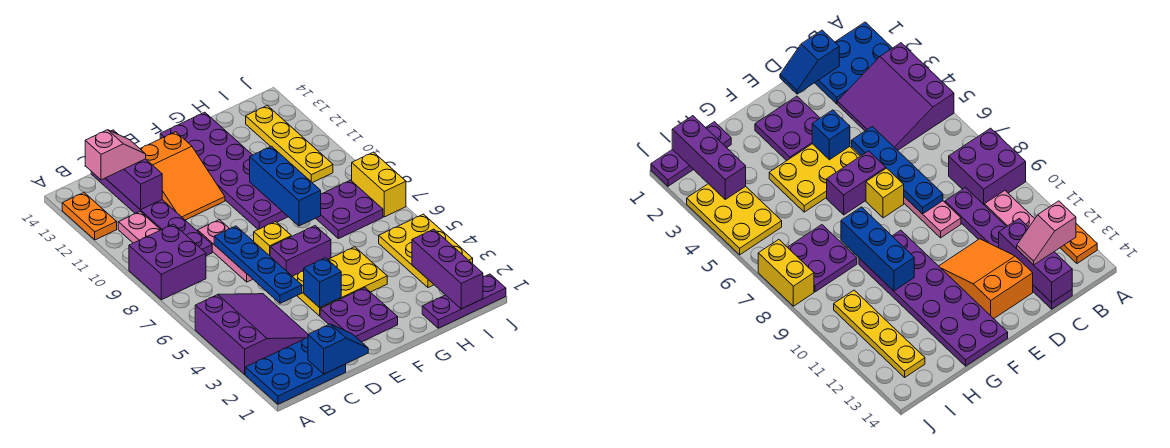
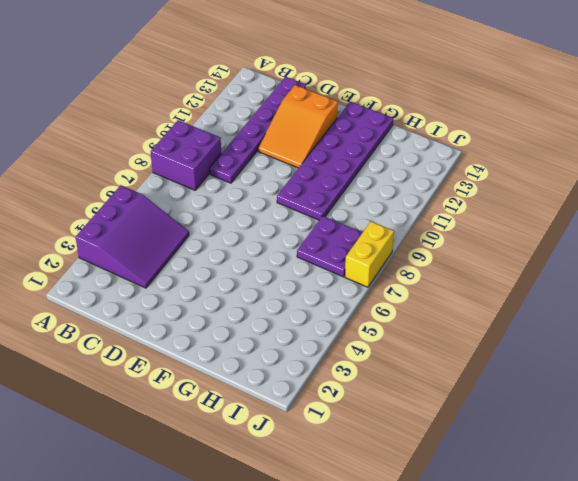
none -> blue plate A1:C2 level 1
none -> orange plate A12:A13 level 1
none -> pink plate B10:B11 level 1

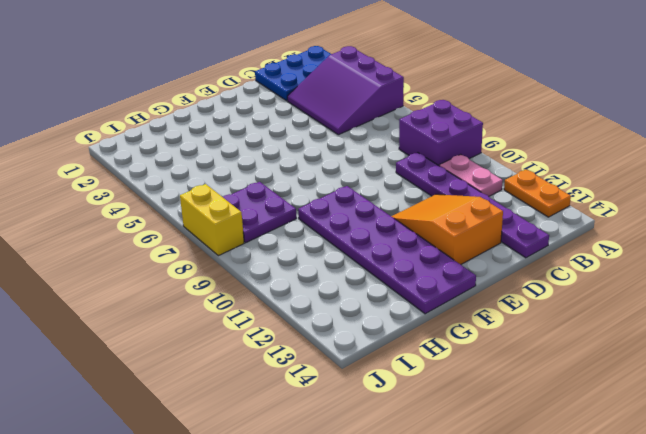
none -> pink plate D7:D9 level 1
none -> purple plate E2:F3 level 1
none -> yellow plate E4:G5 level 1

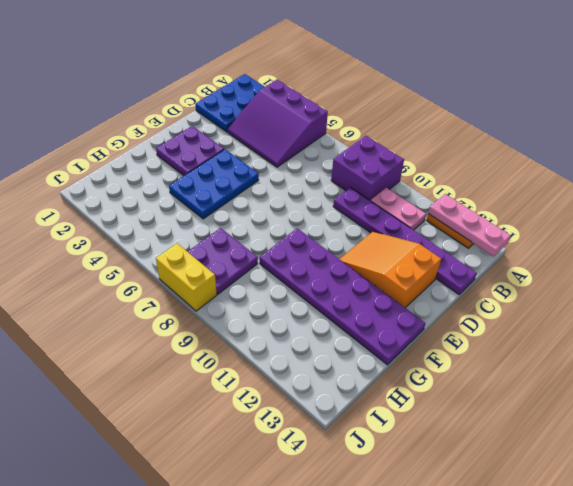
pink plate A12:A14 level 2 -> pink plate D7:D9 level 1
blue plate E4:G5 level 1 -> yellow plate E4:G5 level 1
none -> purple brick E6:F6 level 1
none -> yellow brick E7 level 1
none -> purple plate H1:J1 level 1

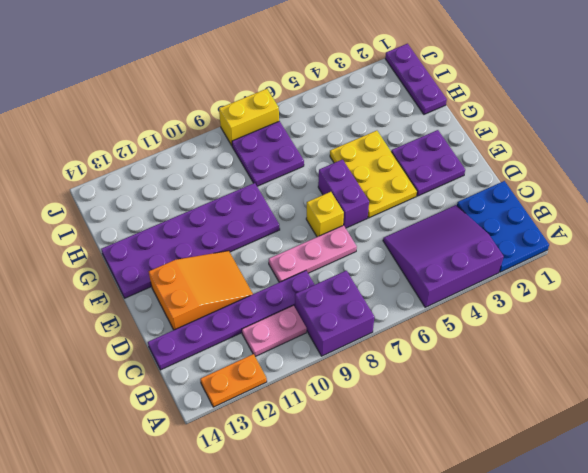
none -> yellow plate I3:J5 level 1
none -> yellow plate I10:I13 level 1
none -> blue slope C1:D1 level 2 top C

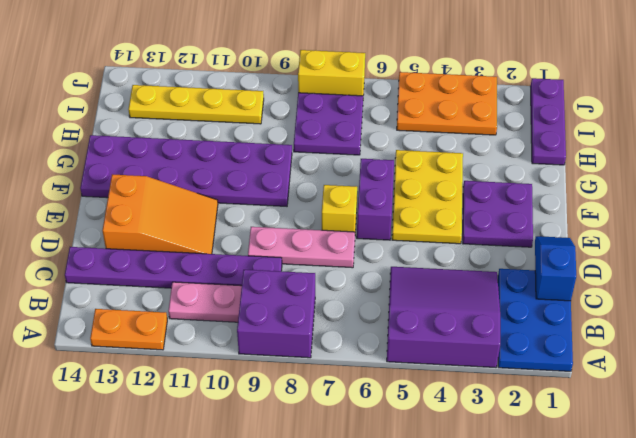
orange plate I3:J5 level 1 -> yellow plate I3:J5 level 1
none -> purple brick C12:C14 level 2
none -> blue plate D5:D8 level 2
none -> blue brick E4 level 2

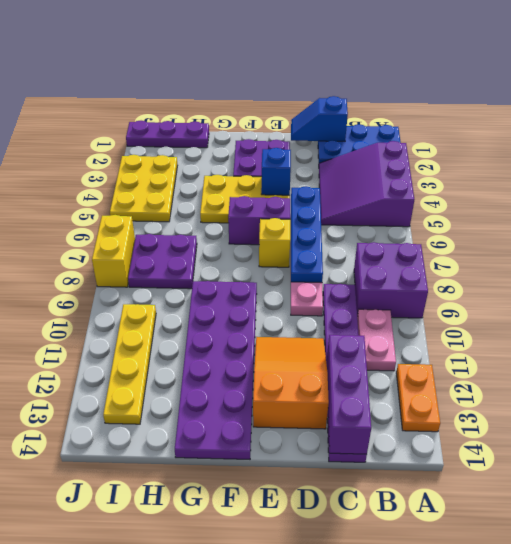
none -> blue brick G8:G10 level 2
none -> purple brick I1:I3 level 2
none -> pink slope B13:C13 level 3 top B

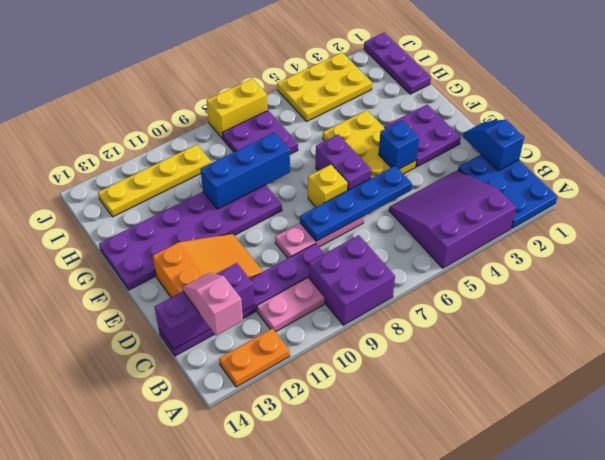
none -> purple brick I1:I3 level 2

